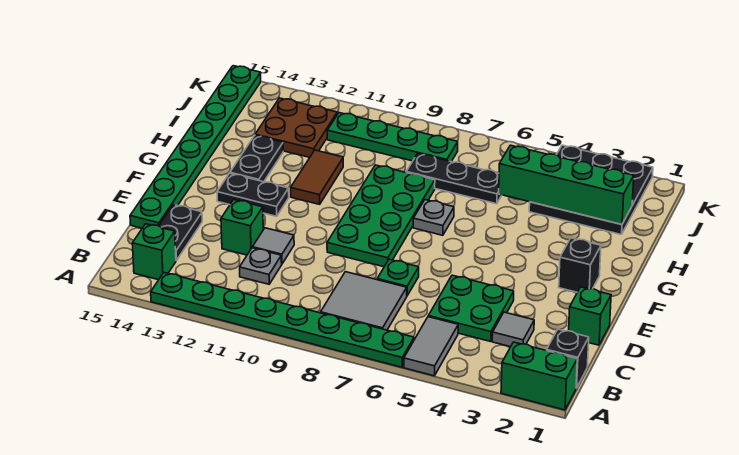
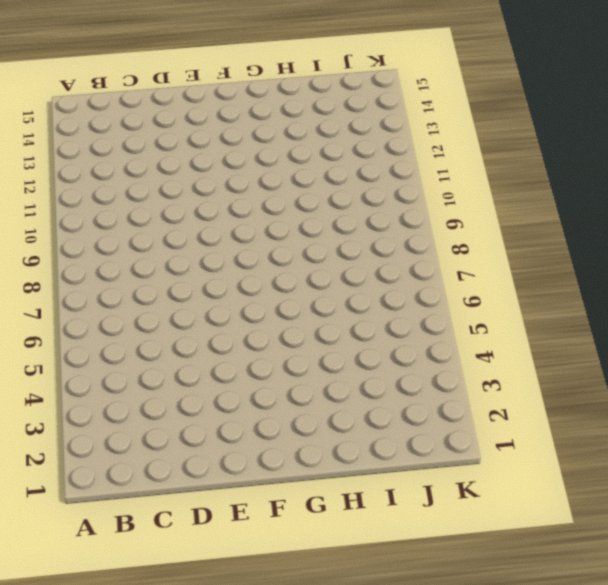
none -> green brick A1:A2 level 1
none -> grey tile A5:B5 level 1
none -> green plate A6:A13 level 1

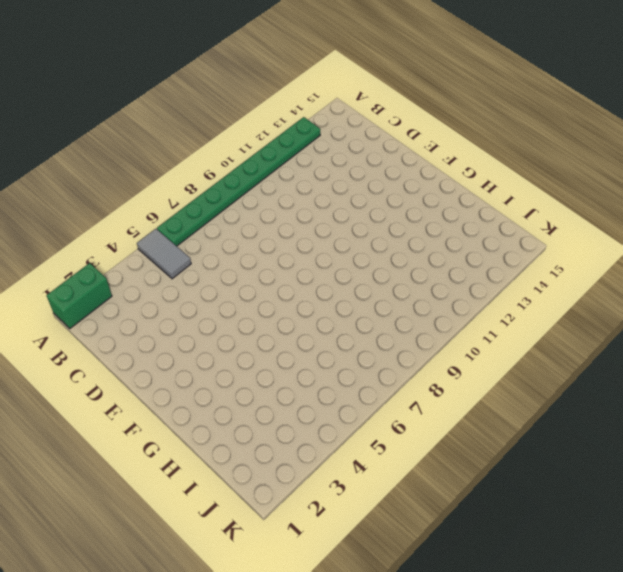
none -> black brick B1 level 1
none -> grey tile B7:C8 level 1
none -> green brick B14 level 1

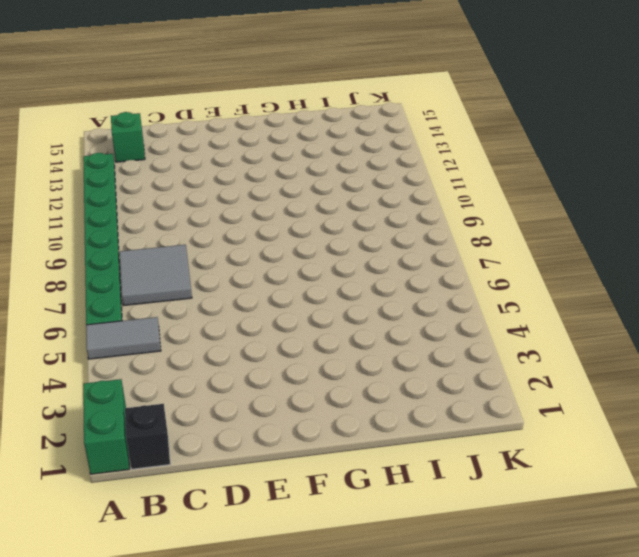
none -> grey tile C3 level 1
none -> green plate C4:D5 level 1
none -> grey plate C11 level 1

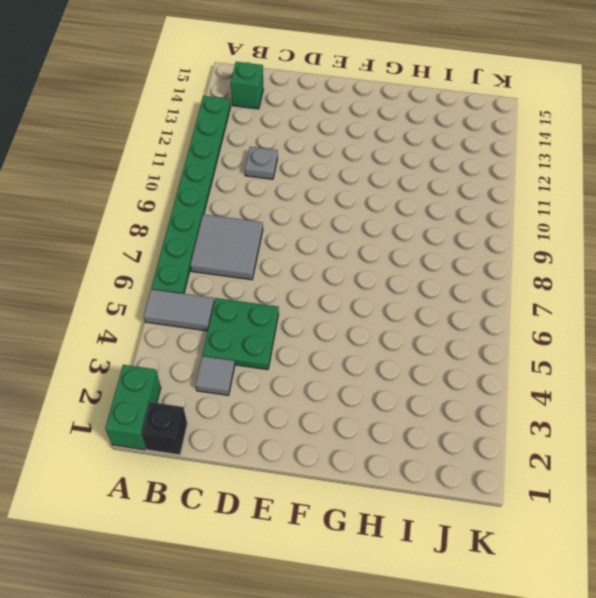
none -> black plate C14:D14 level 1
none -> green brick D1 level 1
none -> green plate D7 level 1

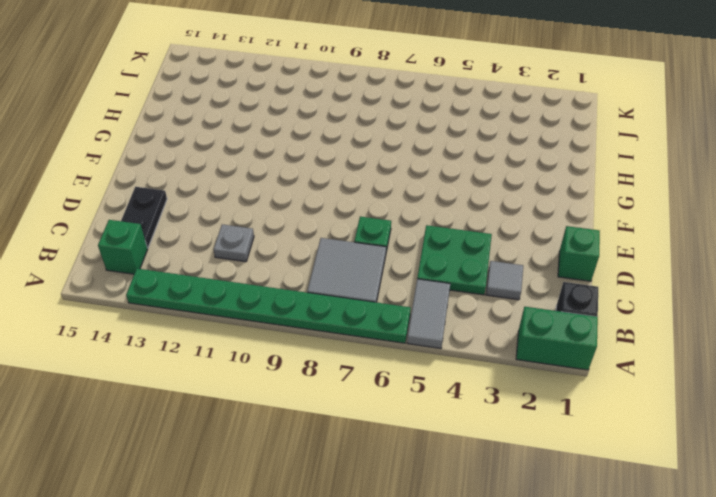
none -> grey tile D11 level 1
none -> green brick D12 level 1
none -> green plate D15:K15 level 1

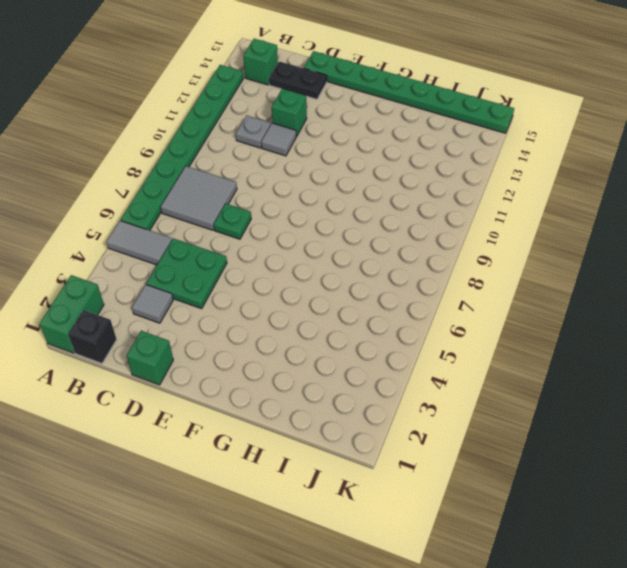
none -> green plate E8:H9 level 1
none -> black brick F2 level 1
none -> black plate F12:F13 level 1

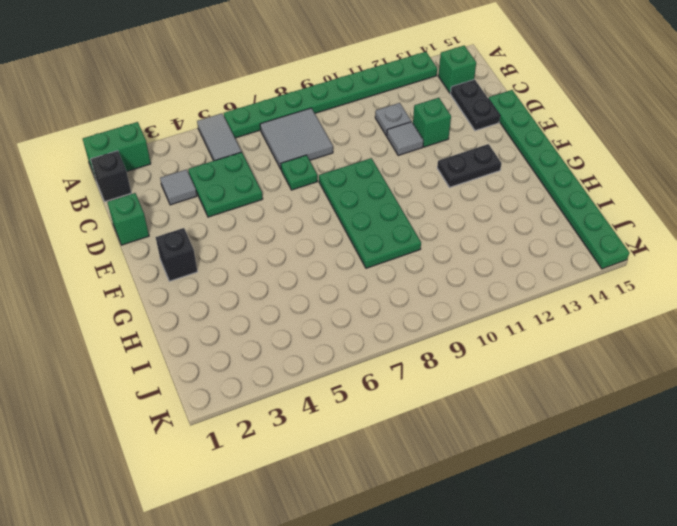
none -> grey plate G7 level 1
none -> brown tile G11:H11 level 1
none -> black plate G13:H13 level 1

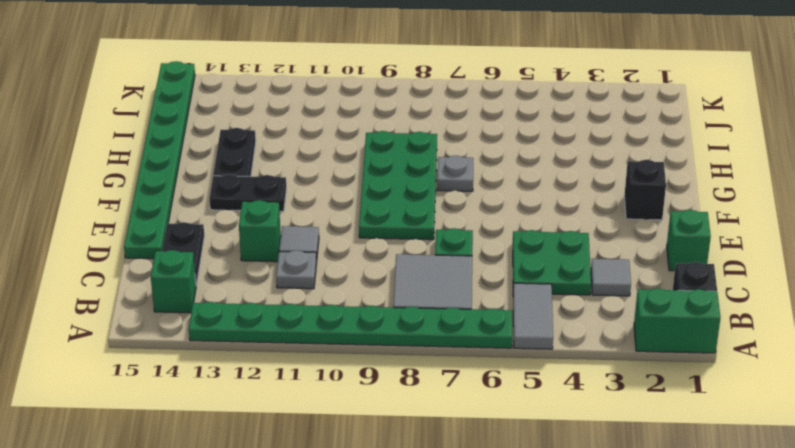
none -> brown tile G11:H11 level 1
none -> black plate I2:K4 level 1
none -> black plate I6:I8 level 1

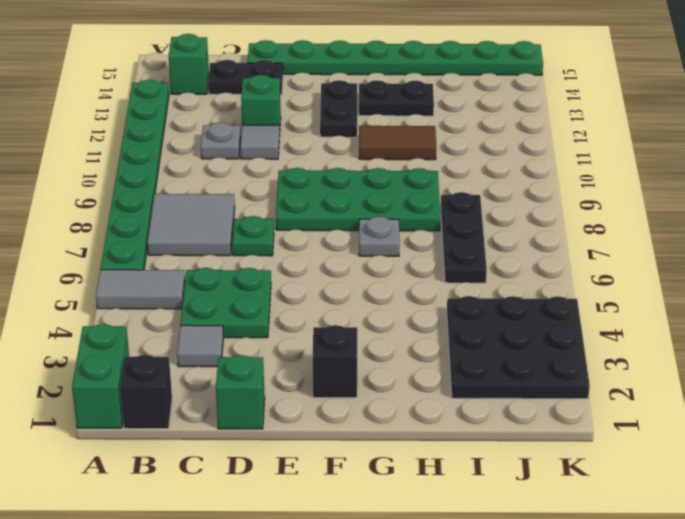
none -> brown plate I12:J13 level 1
none -> green plate J8:J11 level 1
none -> green brick I2:I5 level 2

